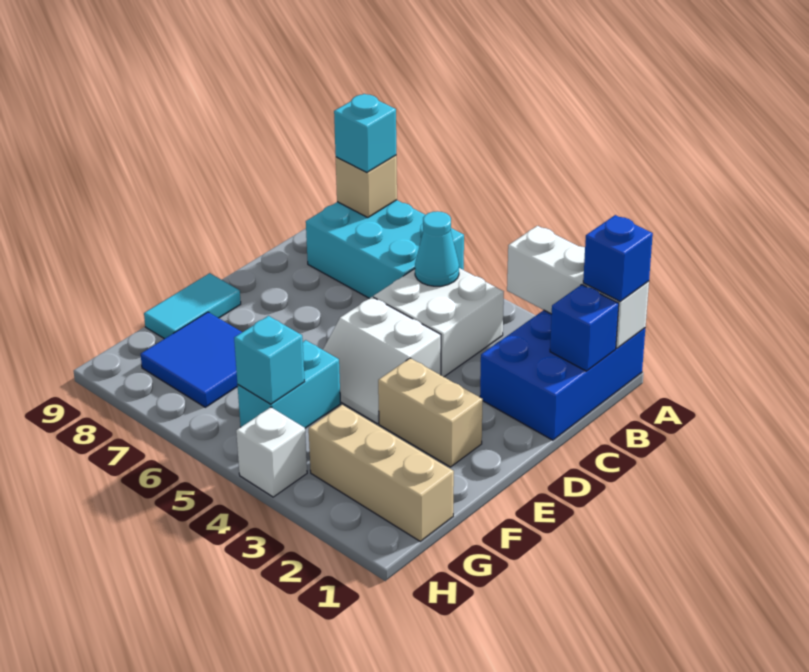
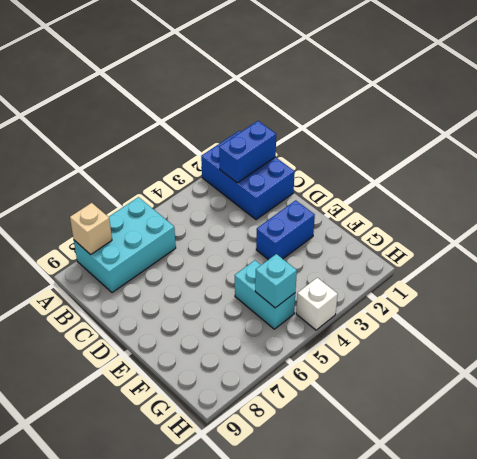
blue brick B1:B2 level 2 -> blue brick B1 level 2
blue brick E2:E3 level 1 -> tan brick E2:E3 level 1
none -> white brick B4:C5 level 1
none -> white slope D4:E5 level 1 top D
none -> cyan tile E9:F9 level 1

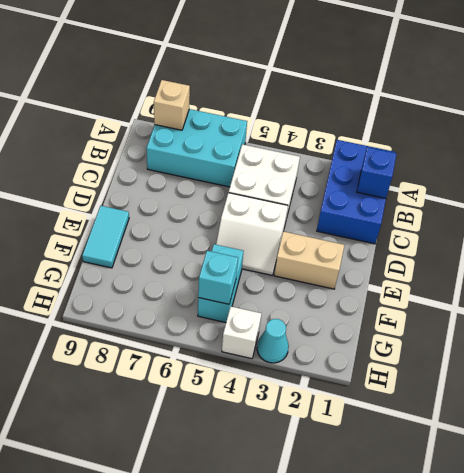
cyan cone H3 level 1 -> cyan cone B5 level 2
none -> blue tile F7:G8 level 1
none -> tan brick G1:G3 level 1
none -> white brick A1:A3 level 2

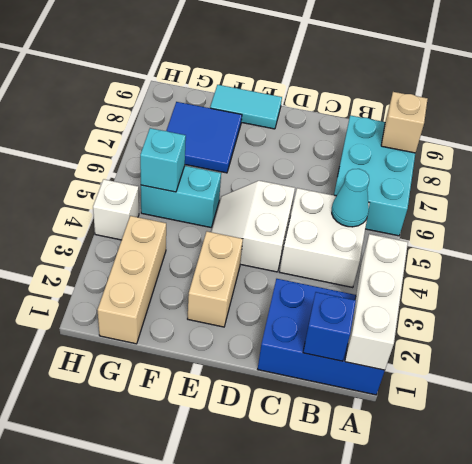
none -> blue brick A1 level 3
none -> cyan brick A8 level 3

